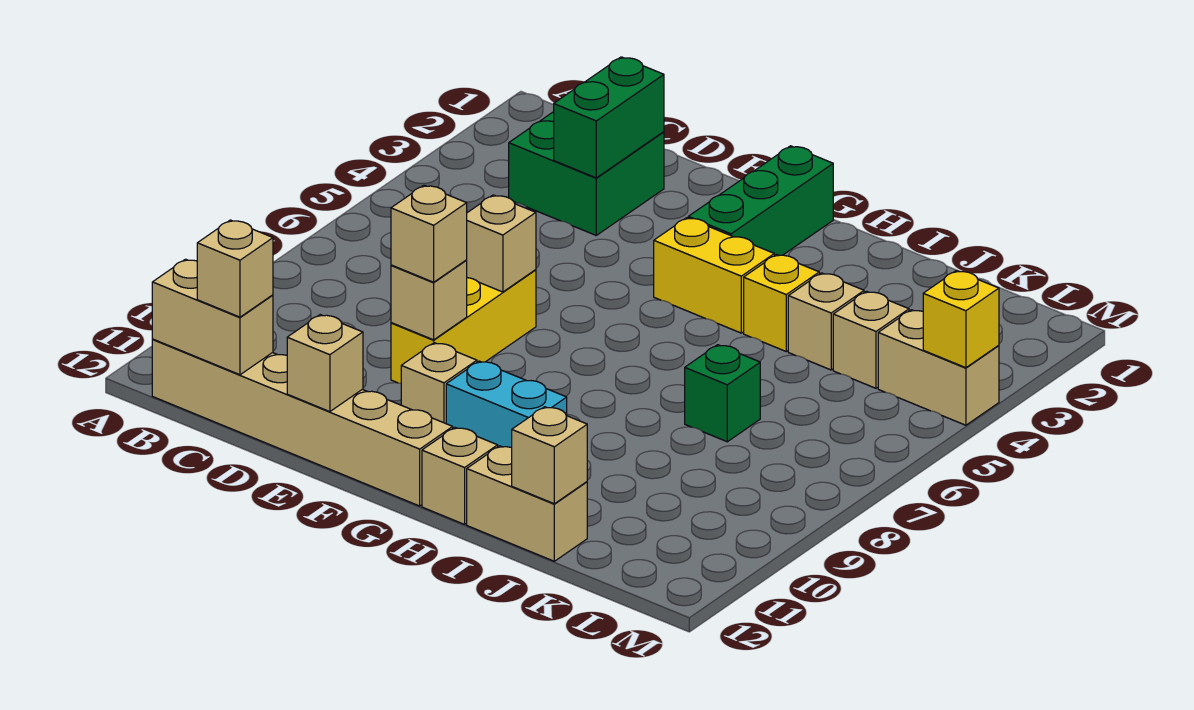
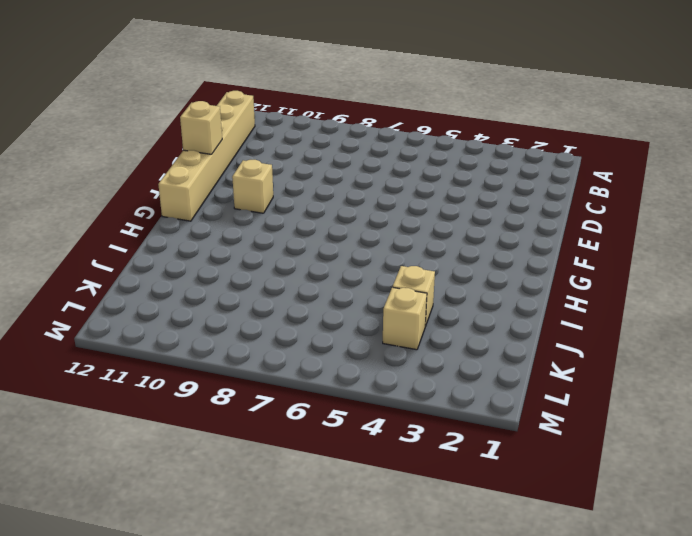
none -> green brick C2:D3 level 1
none -> yellow brick E7:E9 level 1
none -> green brick G1:G3 level 1

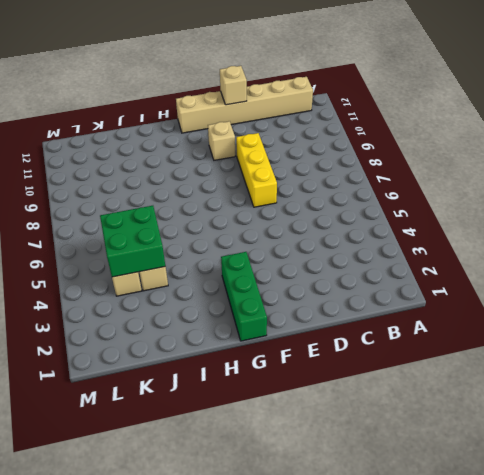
green brick J4:K5 level 2 -> green brick C2:D3 level 1
none -> yellow brick G4:H4 level 1
none -> cyan brick G10:H10 level 1
none -> tan brick H12 level 1

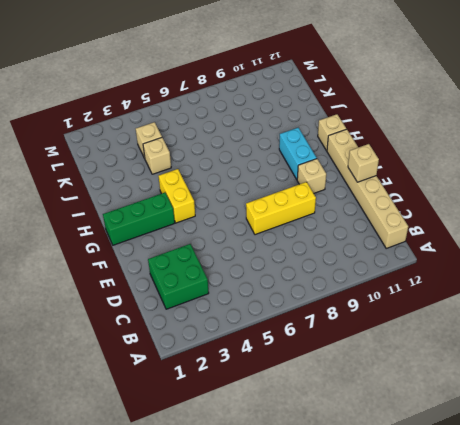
none -> yellow brick I4 level 1
none -> tan brick I12:J12 level 1
none -> green brick J7 level 1

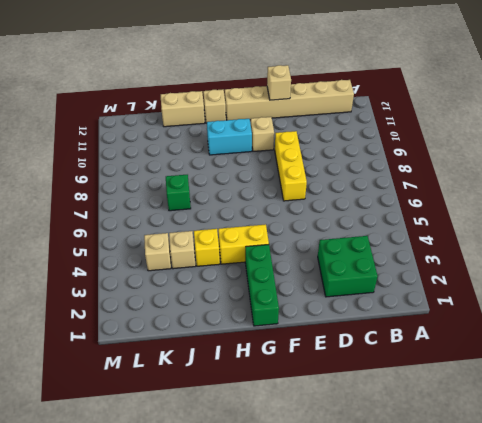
none -> tan brick L4:M4 level 1
none -> tan brick B12:C12 level 2
none -> green brick D2:D3 level 2

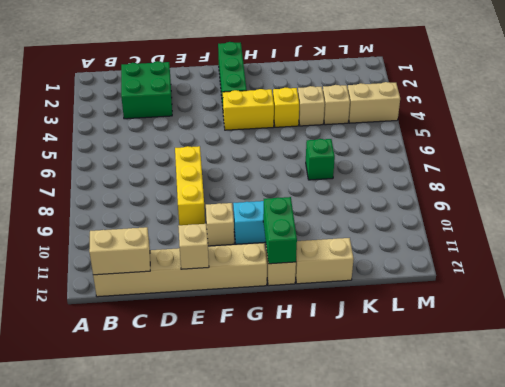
green brick H11:H12 level 2 -> green brick D2:D3 level 2
none -> tan brick E7 level 2
none -> tan brick E9 level 2
none -> tan brick J12 level 2

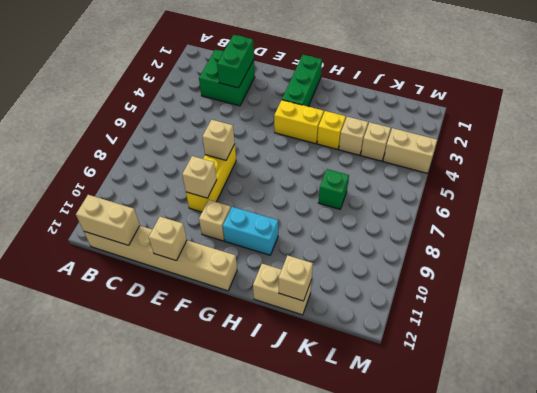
none -> tan brick H12 level 1
none -> yellow brick M4 level 2
none -> tan brick C12 level 3

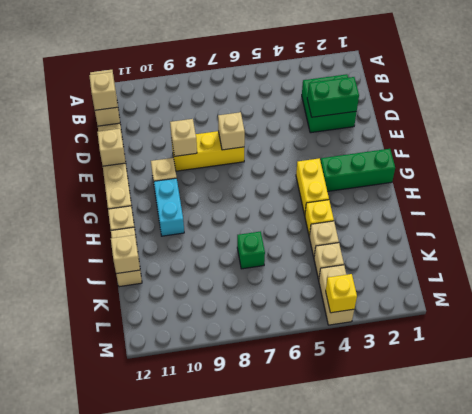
none -> tan brick E9 level 3

